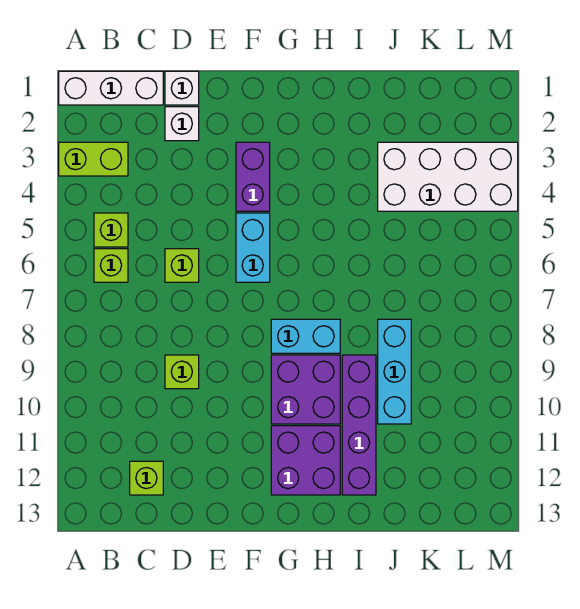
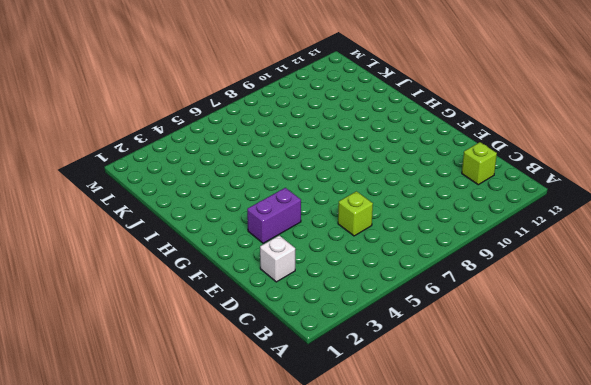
none -> white brick A1:C1 level 1
none -> lime brick A3:B3 level 1
none -> lime brick B5 level 1

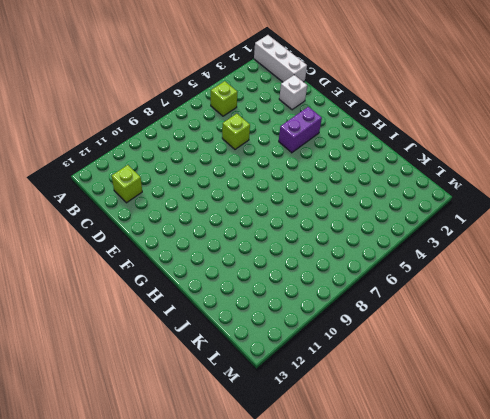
none -> lime brick A3:B3 level 1
none -> lime brick B6 level 1
none -> white brick D1 level 1

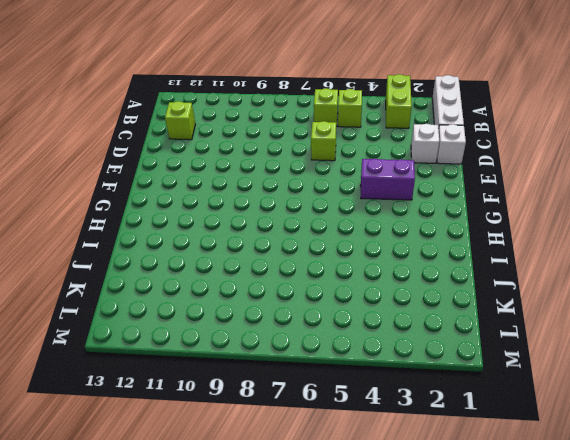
none -> lime brick D9 level 1
none -> cyan brick F5:F6 level 1
none -> cyan brick G8:H8 level 1

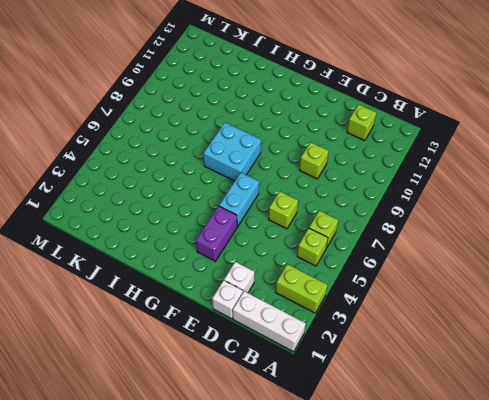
cyan brick G7:H8 level 1 -> cyan brick G8:H8 level 1
none -> purple brick G9:H10 level 1
none -> purple brick G11:H12 level 1
none -> purple brick I9:I12 level 1

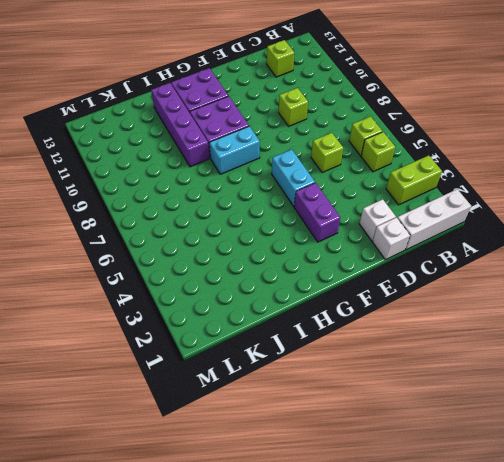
none -> white brick J3:M4 level 1
none -> cyan brick J8:J10 level 1

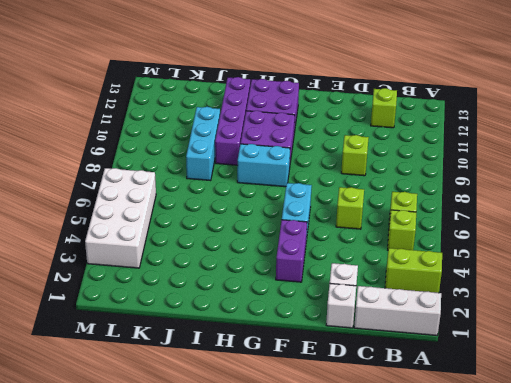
white brick L3:M6 level 1 -> white brick J3:M4 level 1

